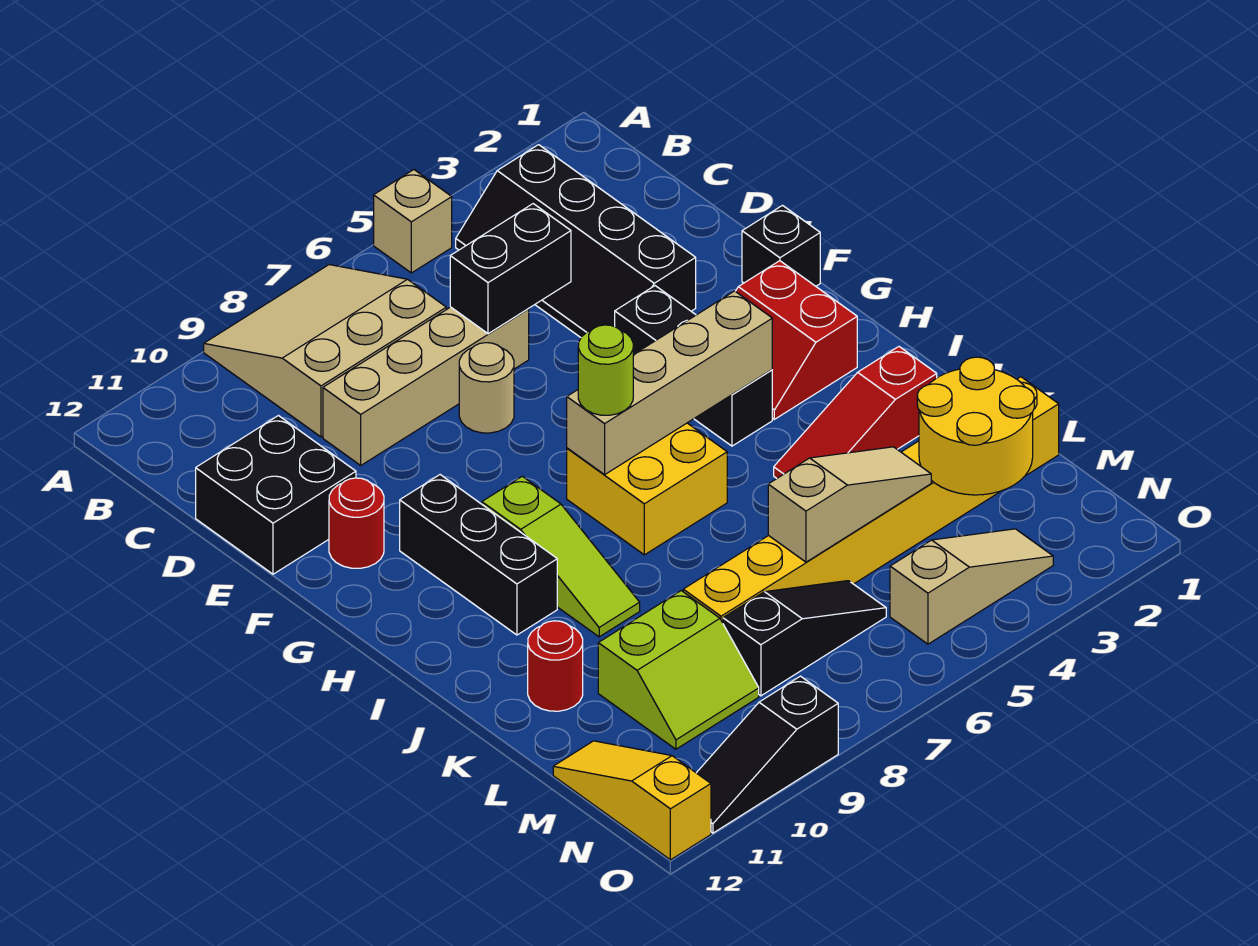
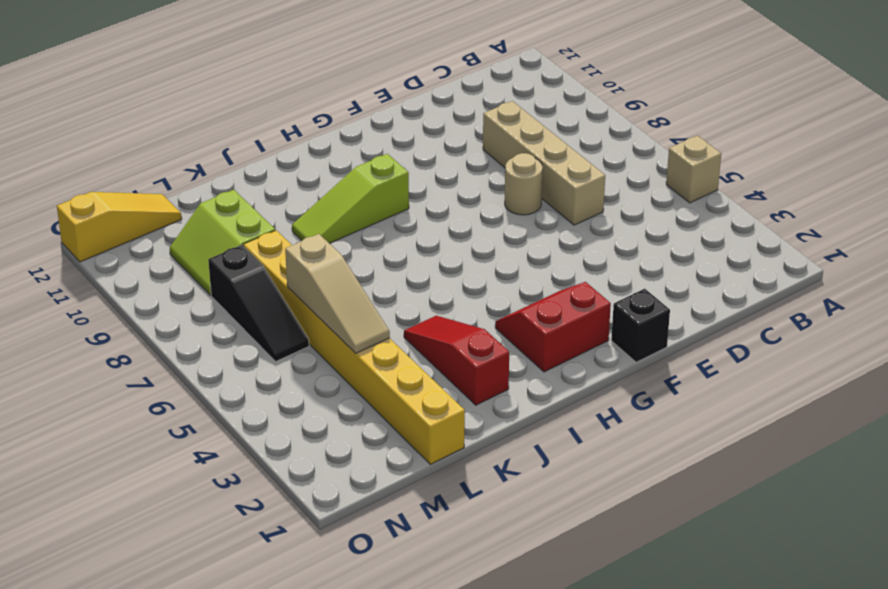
none -> tan slope A7:C9 level 1 top C
none -> black slope B3:E4 level 1 top 3
none -> black brick D11:E12 level 1

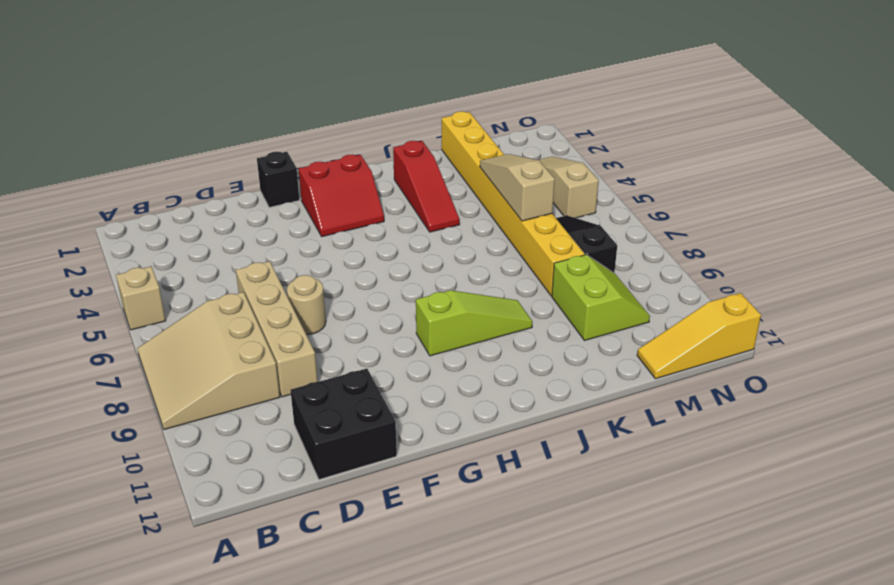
none -> black slope B3:E4 level 1 top 3
none -> black brick F4:H4 level 1
none -> red round brick F11 level 1

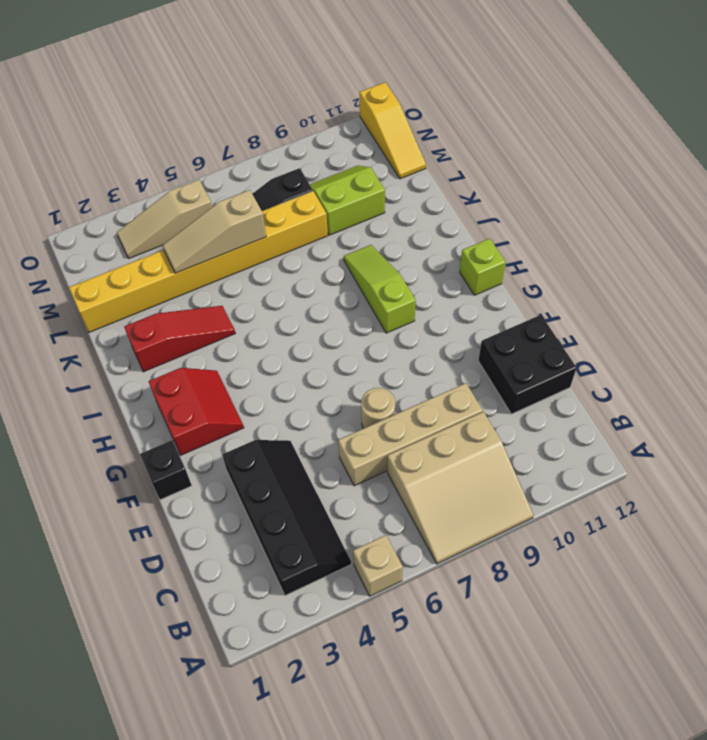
lime brick H12 level 1 -> none
none -> black brick F4:H4 level 1
none -> red round brick F11 level 1
none -> black brick G10:I10 level 1

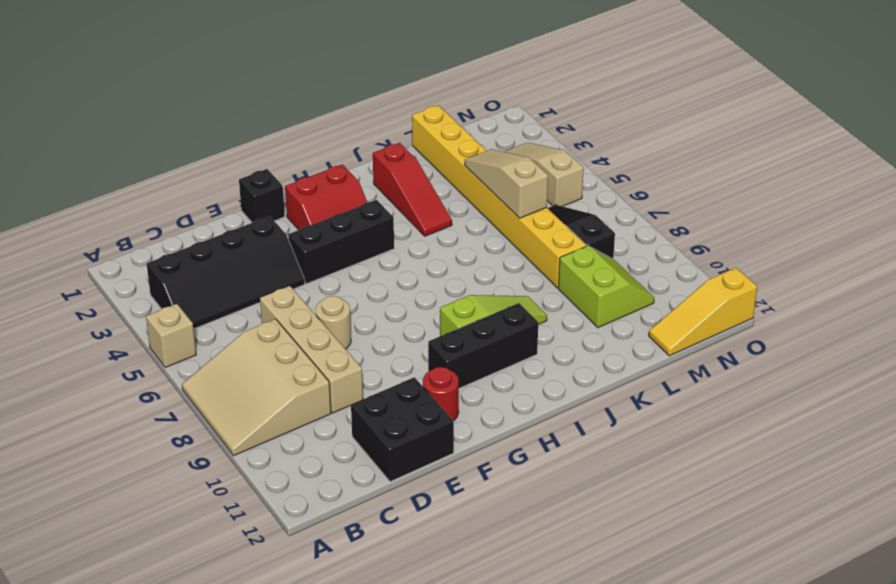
none -> yellow brick H6:I7 level 1
none -> red round brick K11 level 1
none -> black slope O9:O11 level 1 top 9

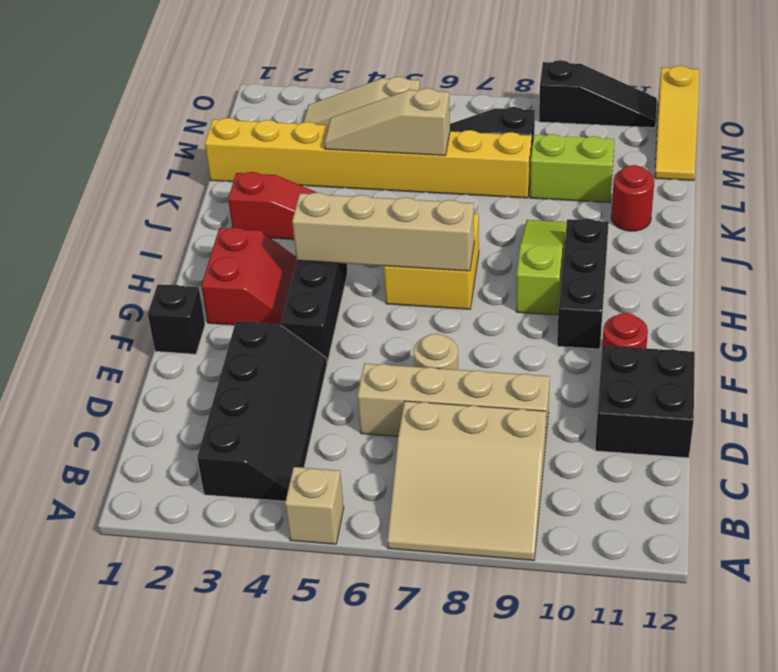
none -> black brick D5:D6 level 2
none -> yellow round brick L2:M3 level 2
none -> lime round brick H7 level 3

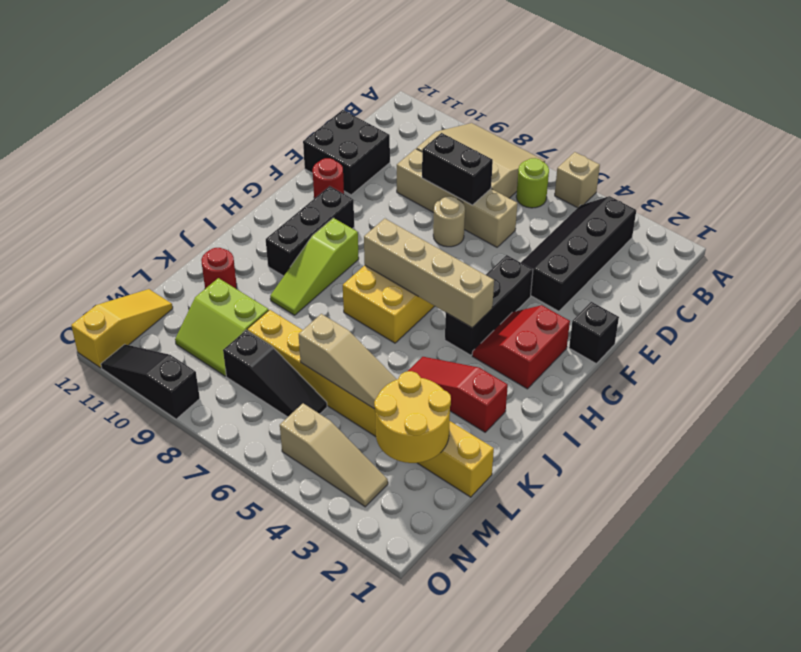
lime round brick B6 level 1 -> lime round brick H7 level 3
black brick D7:D8 level 2 -> black brick D5:D6 level 2

